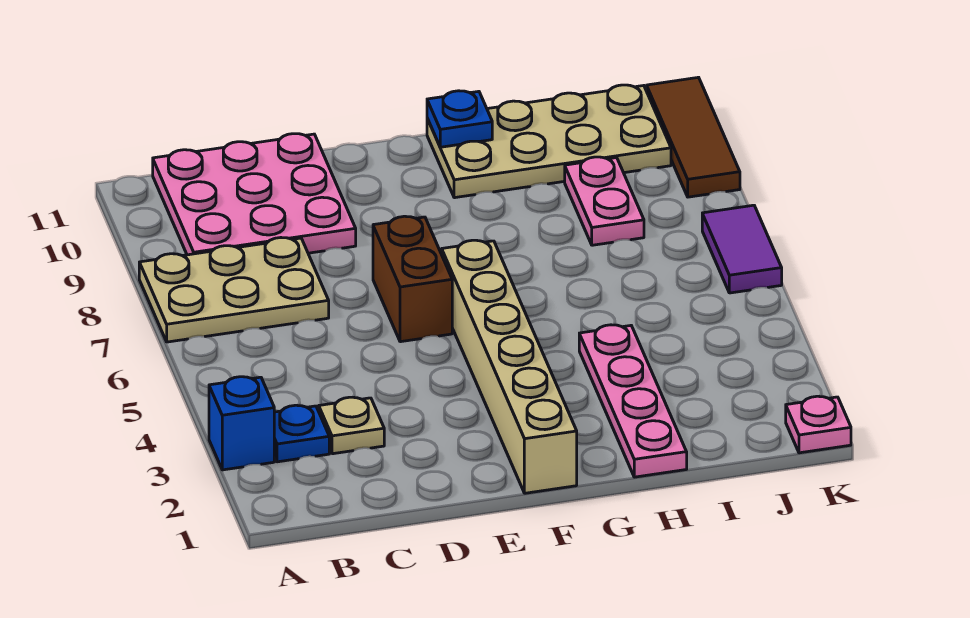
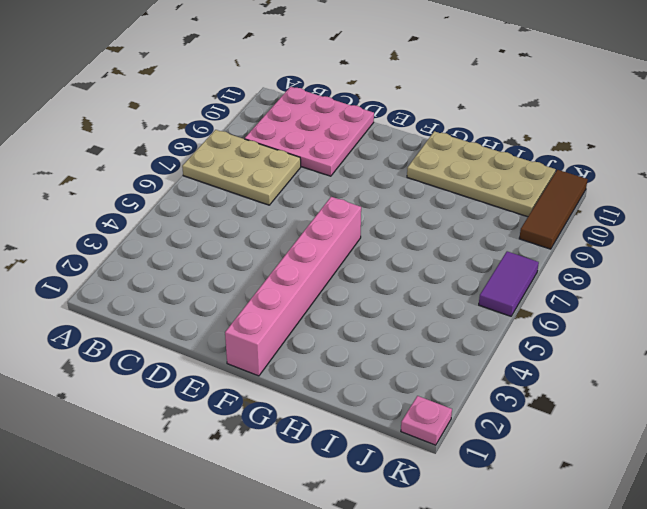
pink brick F1:F6 level 1 -> tan brick F1:F6 level 1
none -> blue brick A3 level 1
none -> blue plate B3 level 1
none -> tan plate C3 level 1

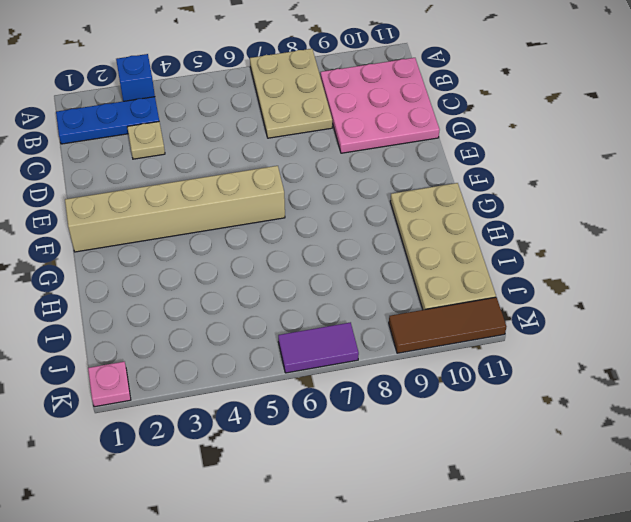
blue plate B1:B3 level 1 -> blue plate B3 level 1
none -> brown brick E6:E7 level 1
none -> pink plate H1:H4 level 1
none -> pink plate I8:I9 level 1

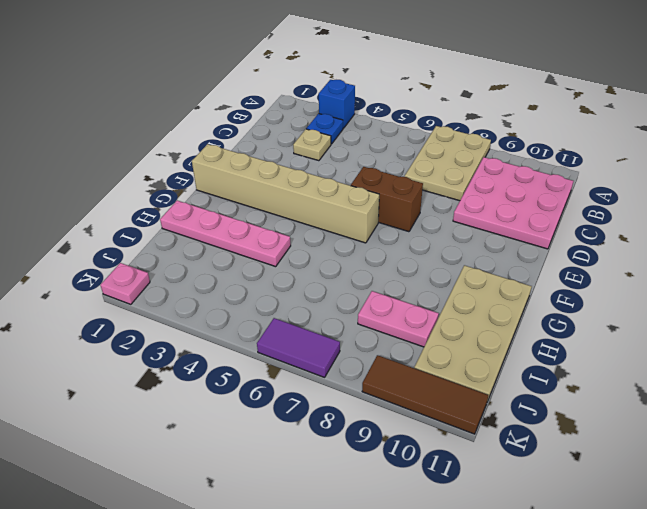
none -> blue plate G11 level 2

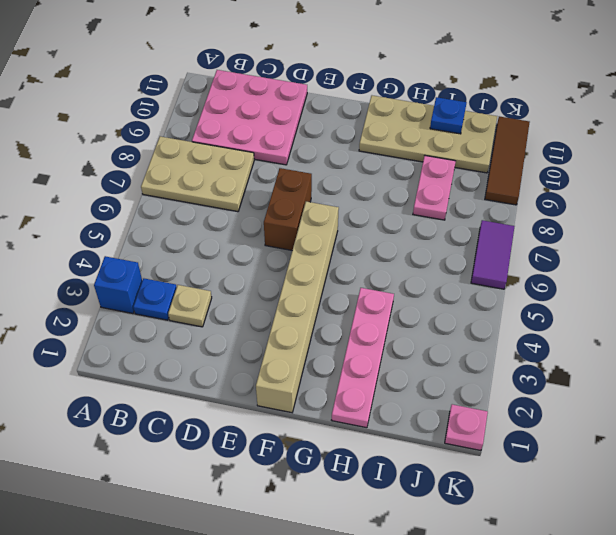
blue plate I11 level 2 -> blue plate G11 level 2

